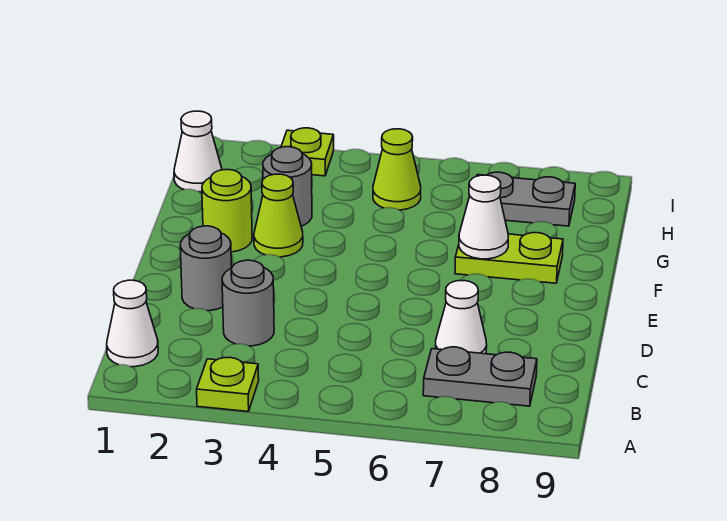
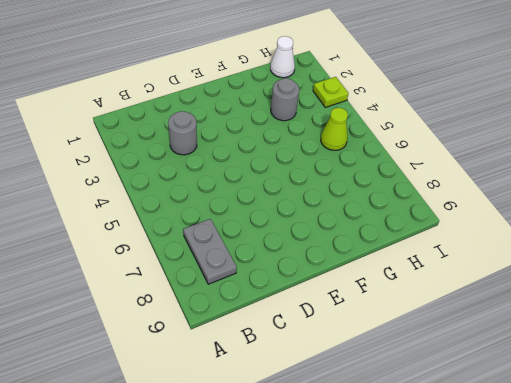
none -> lime plate A3 level 1
none -> white cone B1 level 1
none -> white cone C7 level 1

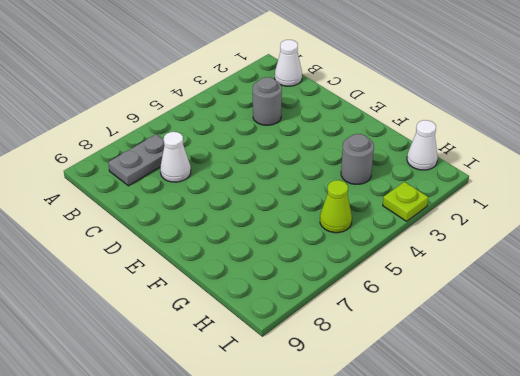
none -> lime plate A3 level 1
none -> grey round brick D2 level 1
none -> lime round brick F2 level 1

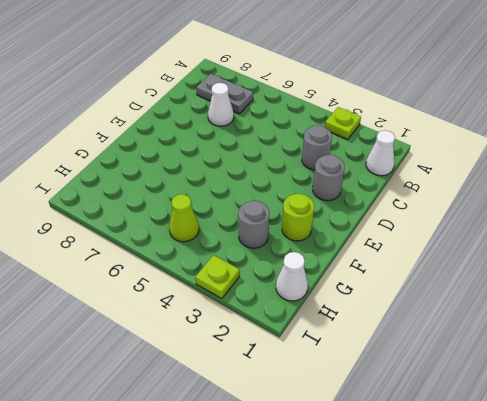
none -> lime cone F3 level 1
none -> lime plate F7:F8 level 1
none -> grey plate H7:H8 level 1

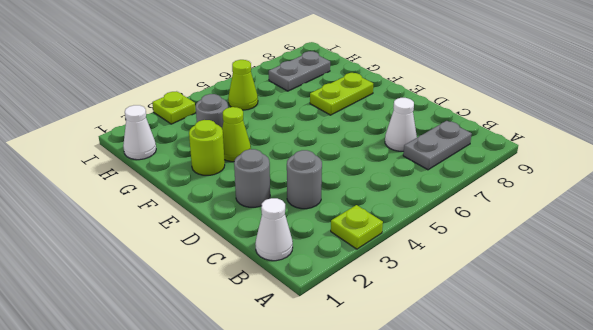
none -> white cone F7 level 2

